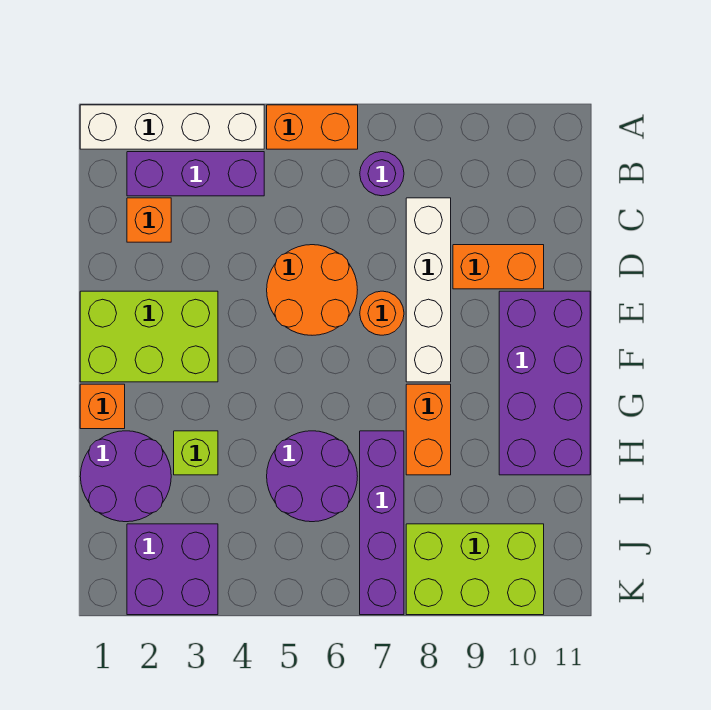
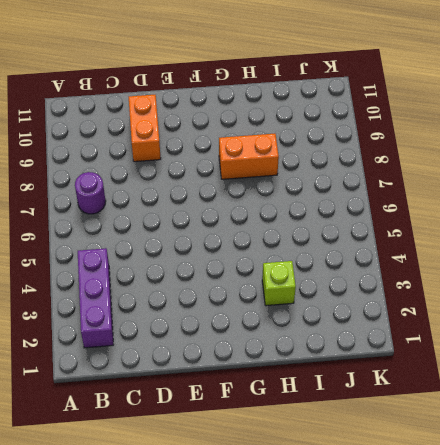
none -> white brick A1:A4 level 1
none -> orange brick A5:A6 level 1
none -> orange brick C2 level 1

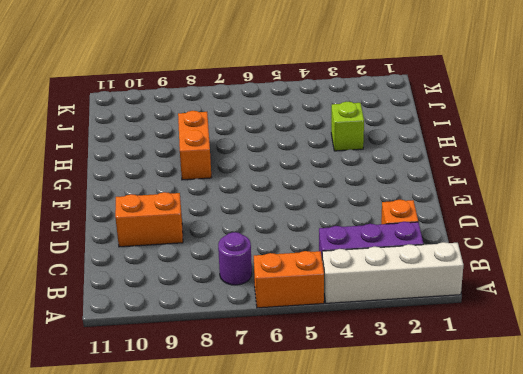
none -> white brick C8:F8 level 1
none -> orange round brick D5:E6 level 1
none -> lime brick E1:F3 level 1

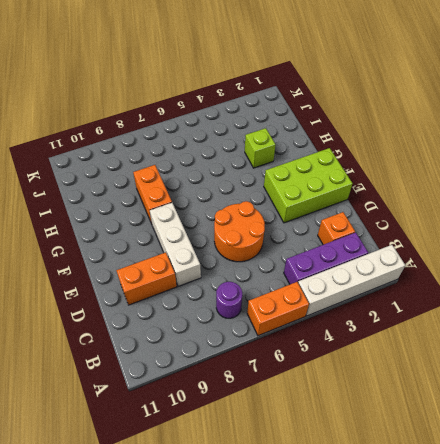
white brick D8:F8 level 1 -> white brick C8:F8 level 1
none -> orange round brick E7 level 1
none -> purple brick E10:H11 level 1
none -> orange brick G1 level 1

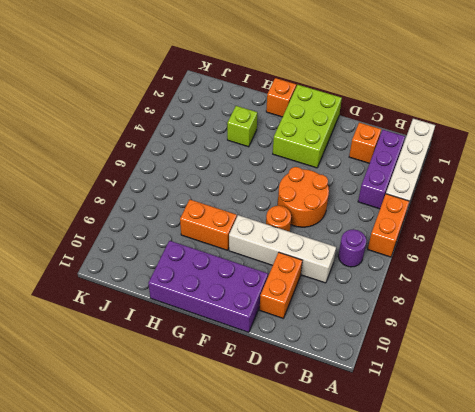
none -> purple round brick H1:I2 level 1
none -> purple round brick H5:I6 level 1
none -> purple brick H7:K7 level 1

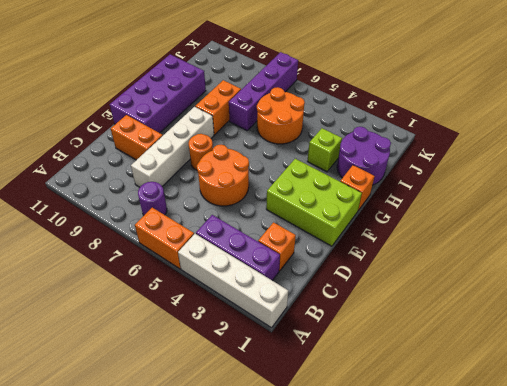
orange round brick H5:I6 level 1 -> purple round brick H5:I6 level 1
none -> purple brick J2:K3 level 1
none -> lime brick J8:K10 level 1

